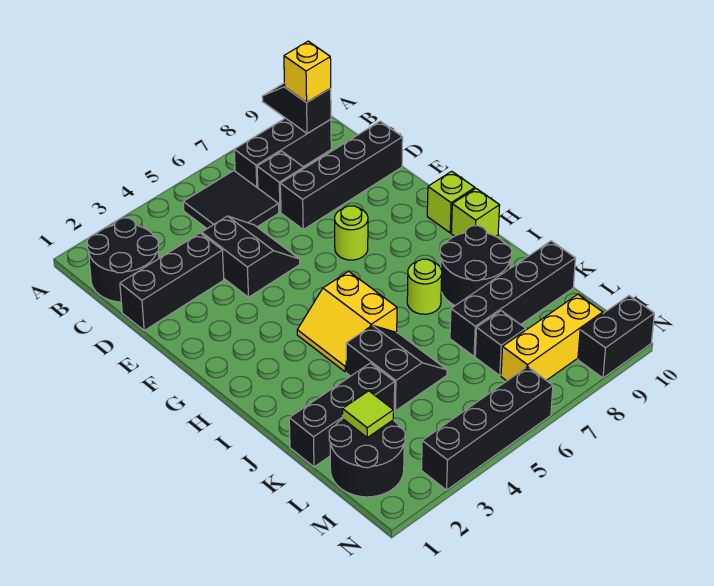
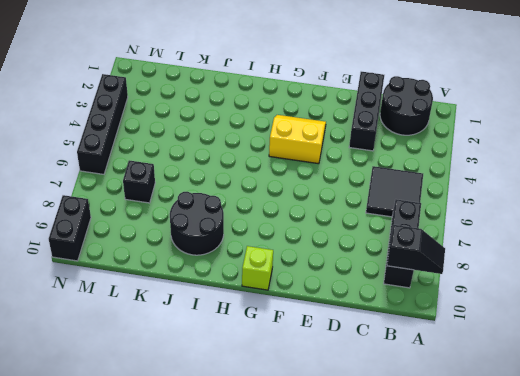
yellow slope F3:G4 level 1 top 4 -> yellow slope H4:I5 level 1 top 5
none -> black brick C7 level 1
none -> black slope D4:E5 level 1 top 4
none -> black brick D7:D10 level 1

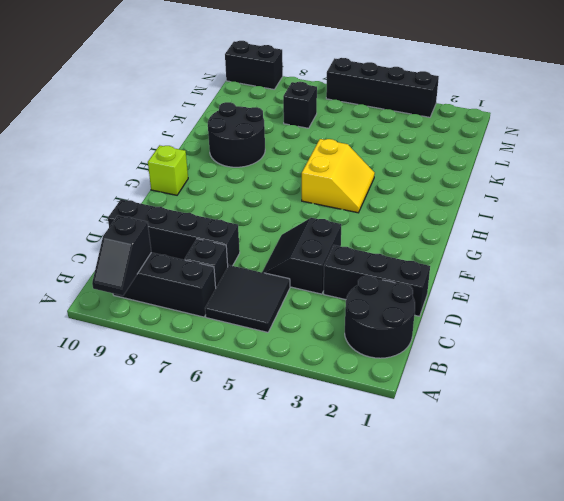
none -> lime round brick F7 level 1
none -> lime brick H10 level 1
none -> lime round brick I7 level 1

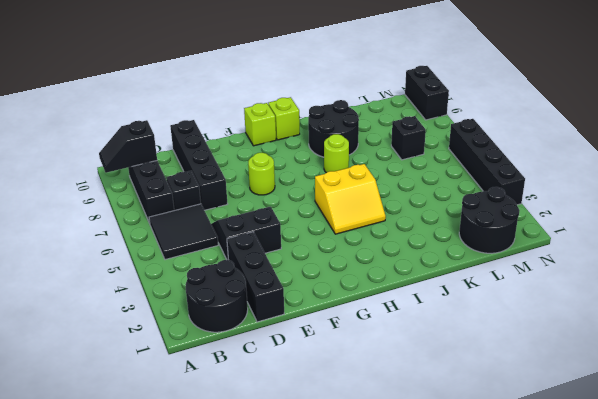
none -> black slope J4:K5 level 1 top 4
none -> black brick K1:K3 level 1
none -> black brick K7:K10 level 1

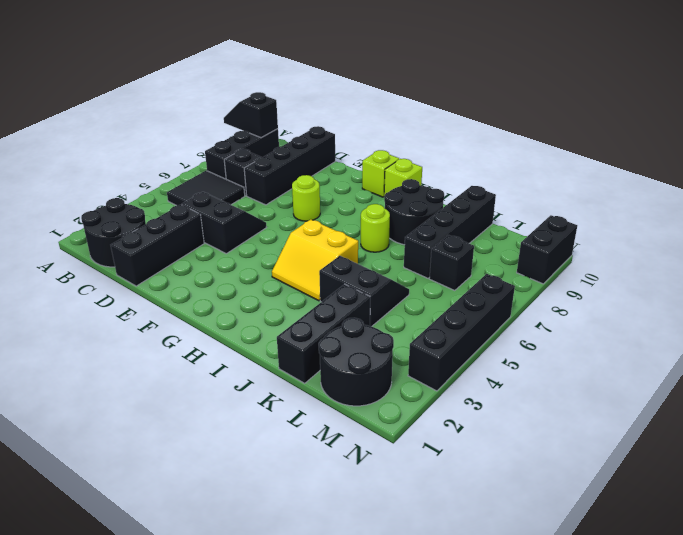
none -> yellow brick M7:M9 level 1
none -> lime tile L2 level 2
none -> yellow brick B9 level 3

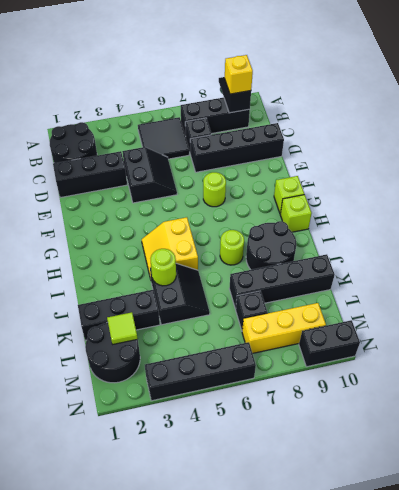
lime round brick J4 level 2 -> none

